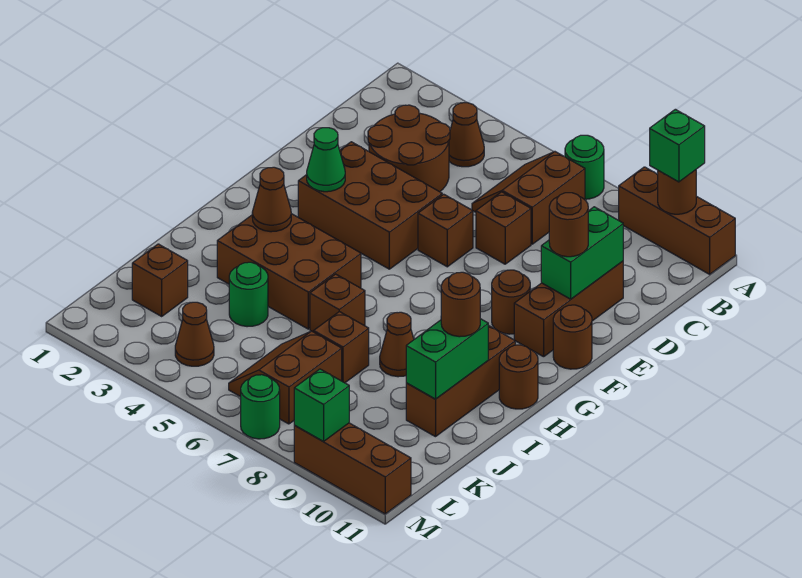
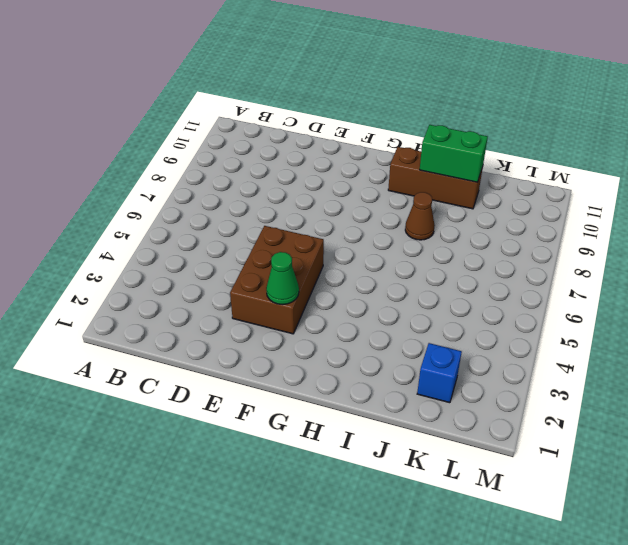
blue brick K2 level 1 -> brown brick K2 level 1
none -> green round brick A7 level 1
none -> brown brick A9:A11 level 1
none -> brown cone B4 level 1
none -> brown slope B6:C7 level 1 top 7

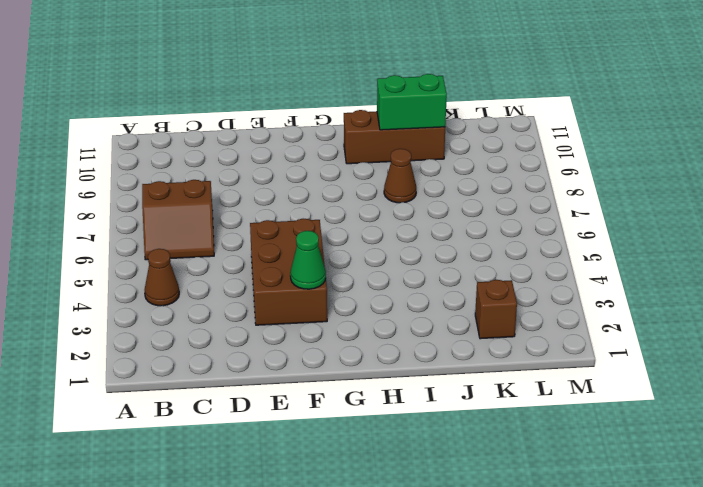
none -> green round brick A7 level 1
none -> brown brick A9:A11 level 1
none -> brown round brick C3:D4 level 1
none -> brown brick D7 level 1

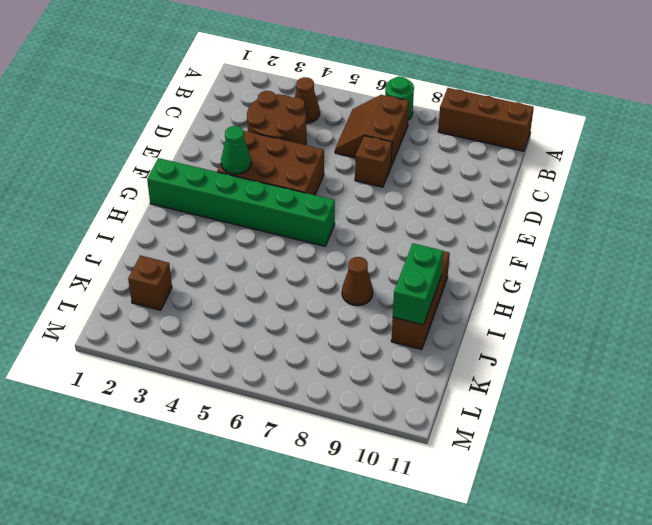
green brick G1:G6 level 1 -> none
none -> brown brick D10:F10 level 1
none -> brown brick E6 level 1
none -> brown round brick F9 level 1
none -> brown round brick F11 level 1

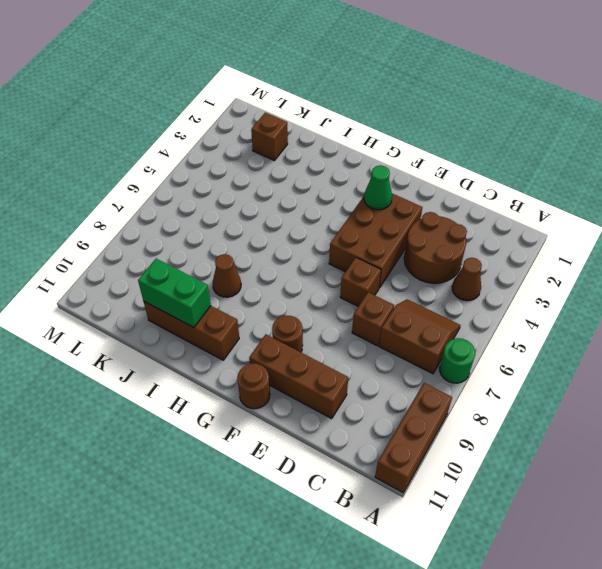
none -> brown brick H3:I5 level 1
none -> brown round brick H11 level 1
none -> brown brick I6 level 1
none -> green round brick J4 level 1

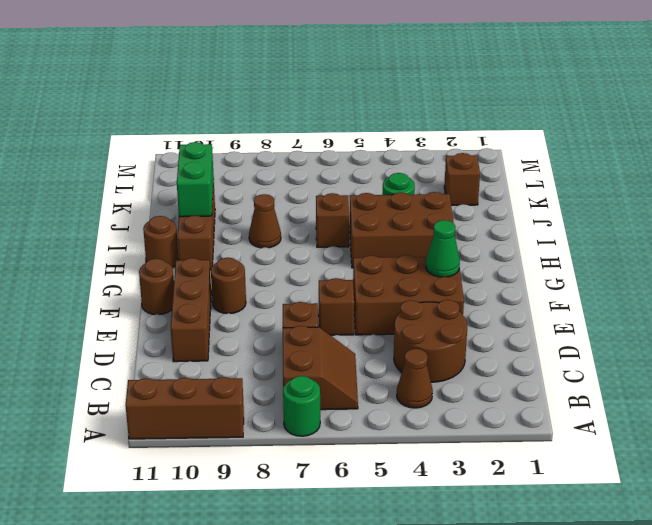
none -> brown brick J7 level 1
none -> brown slope K6:L7 level 1 top 7
none -> brown cone L4 level 1
none -> green round brick M7 level 1

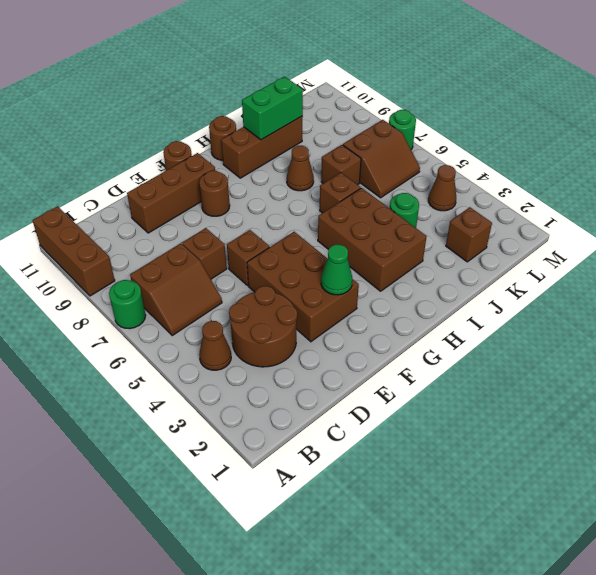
none -> brown brick M9:M11 level 1
none -> brown round brick A10 level 2
none -> green brick D10:E10 level 2
none -> brown cone H3 level 2

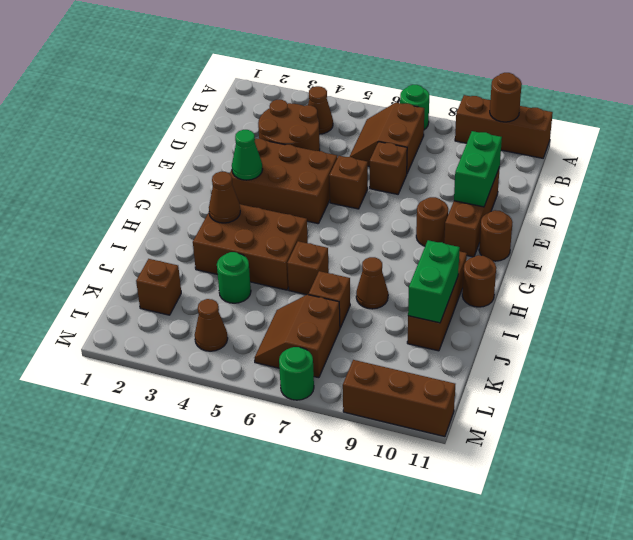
none -> green brick M9 level 2
none -> green brick A10 level 3
none -> brown round brick E10 level 3
none -> brown round brick I10 level 3

